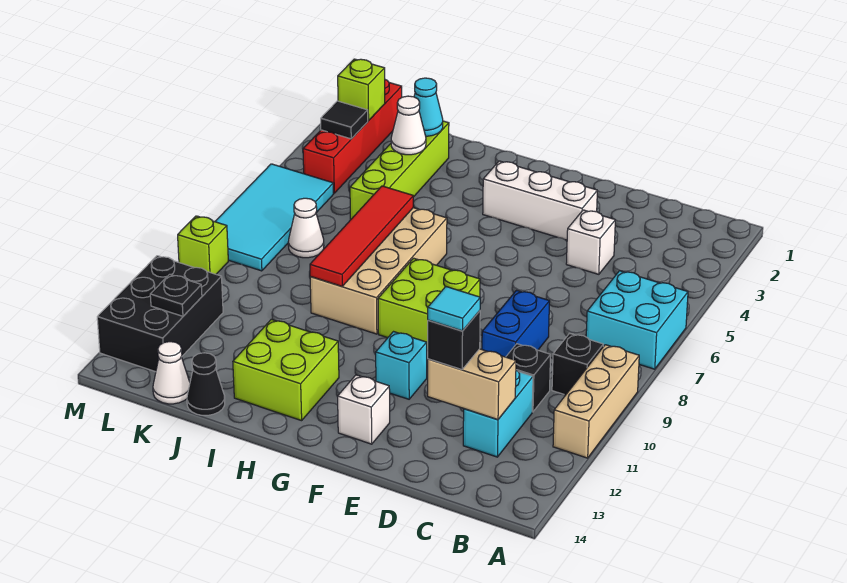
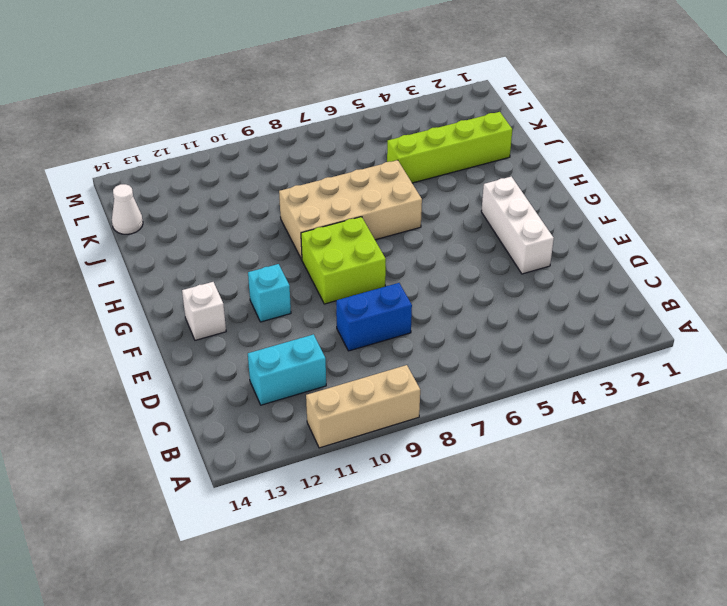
none -> cyan brick A6:B7 level 1
none -> black brick B9 level 1
none -> black brick C10 level 1
none -> white brick D4 level 1

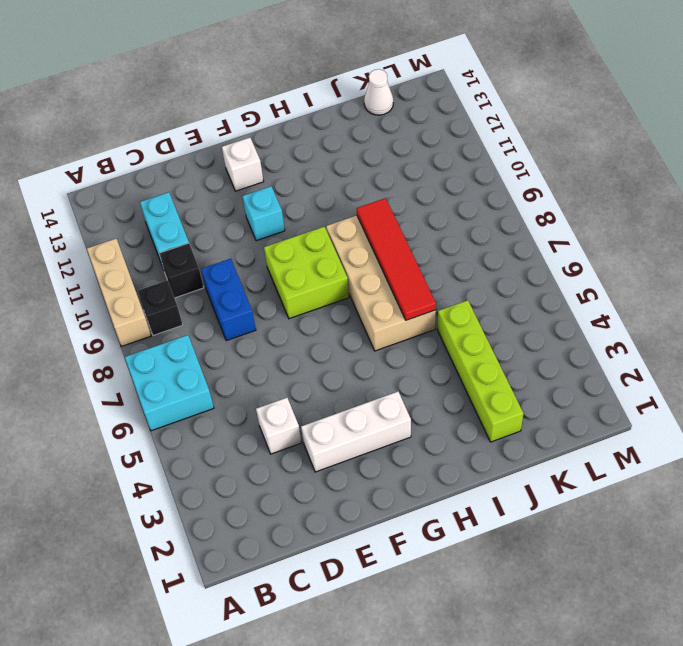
none -> lime brick H12:I13 level 1
none -> black cone J14 level 1
none -> white cone K7 level 1
none -> red brick L1:L4 level 1

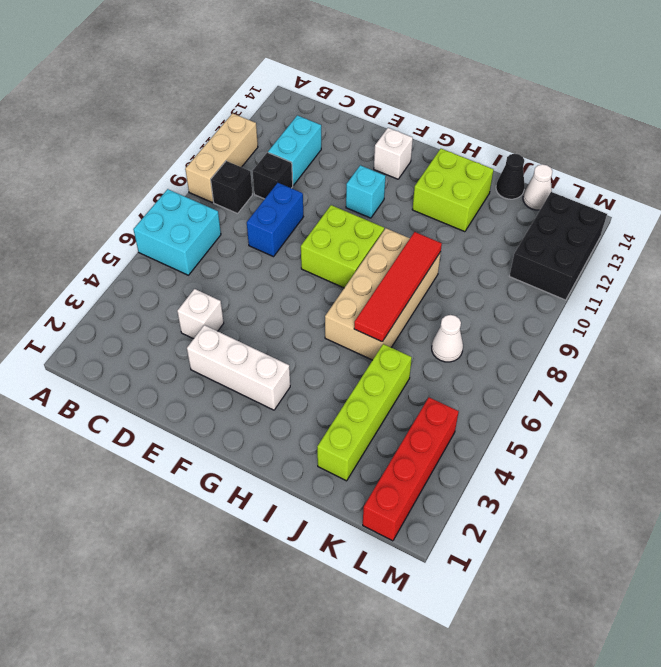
none -> cyan tile L5:M8 level 1
none -> lime brick M9 level 1
none -> tan brick C12:D12 level 2
none -> cyan cone J2 level 2

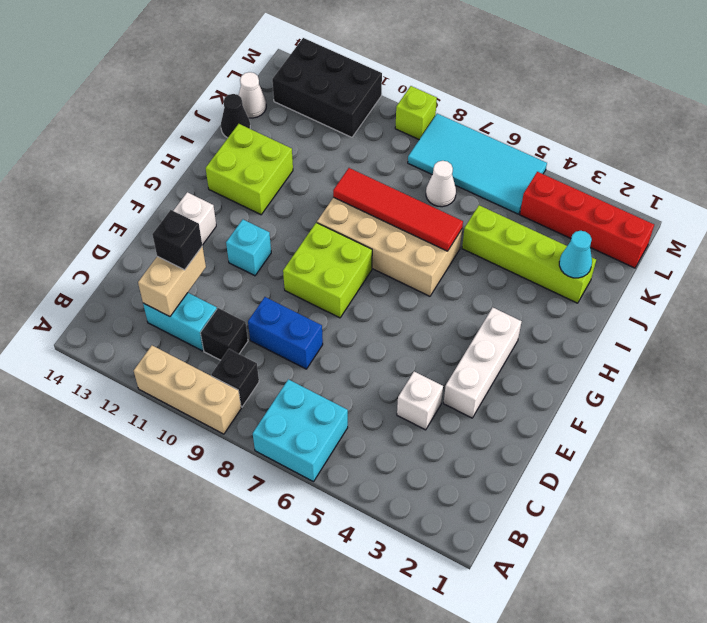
none -> white cone J3 level 2
none -> lime brick L2 level 2
none -> black tile L3 level 2
none -> black plate L12 level 2

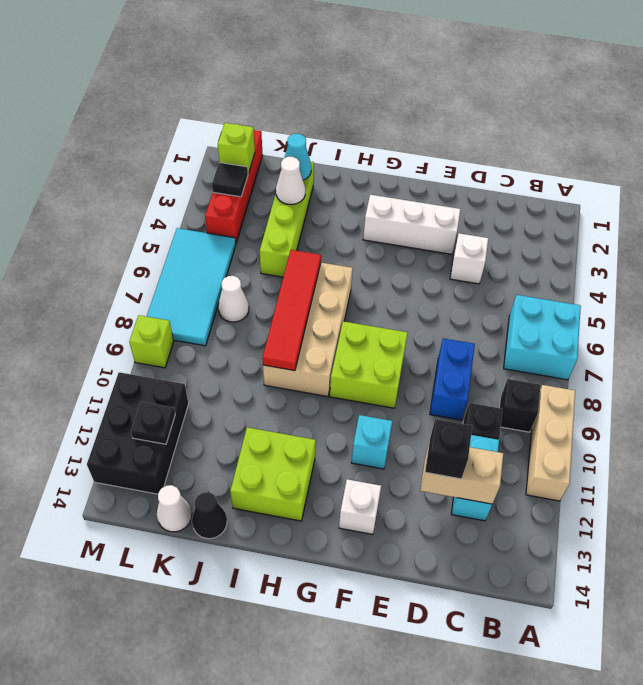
none -> cyan tile D12 level 4

